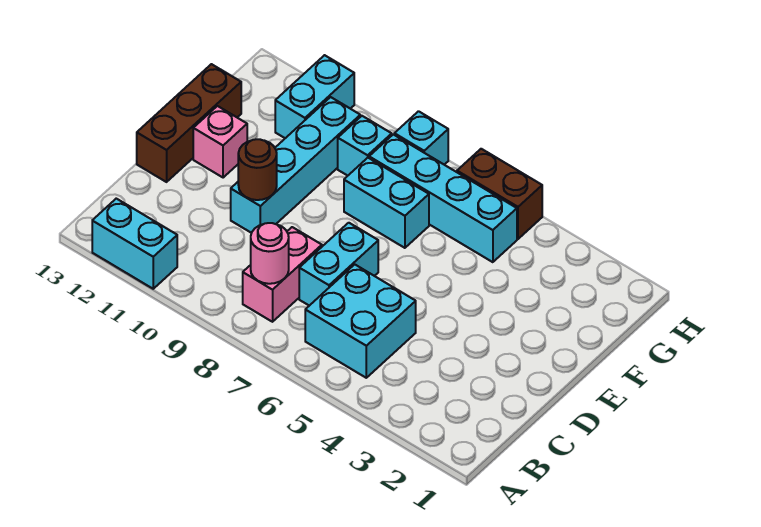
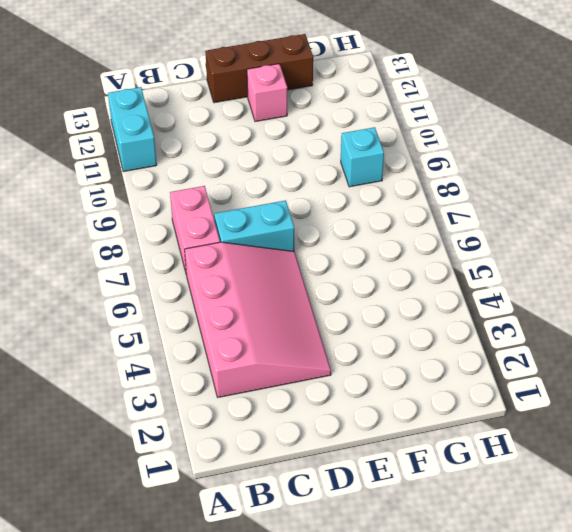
pink slope B3:D6 level 1 top B -> cyan brick B5:C6 level 1
pink brick B7:B8 level 1 -> pink brick B8:C8 level 1
none -> cyan brick D10:G10 level 1
none -> cyan brick F7:F8 level 1
none -> cyan brick G5:G8 level 1

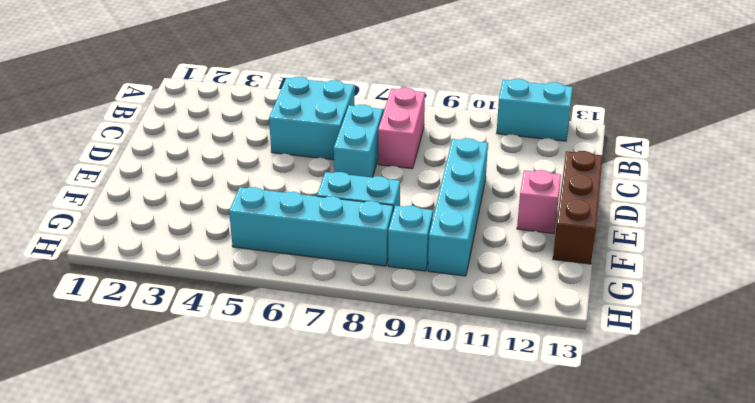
none -> cyan brick G11:H11 level 1
none -> brown brick H5:H6 level 1
none -> cyan brick H8 level 1

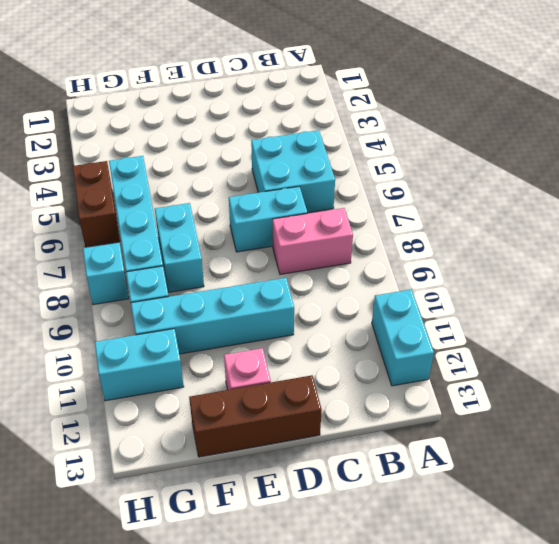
none -> pink round brick B8 level 2
none -> brown round brick D10 level 2

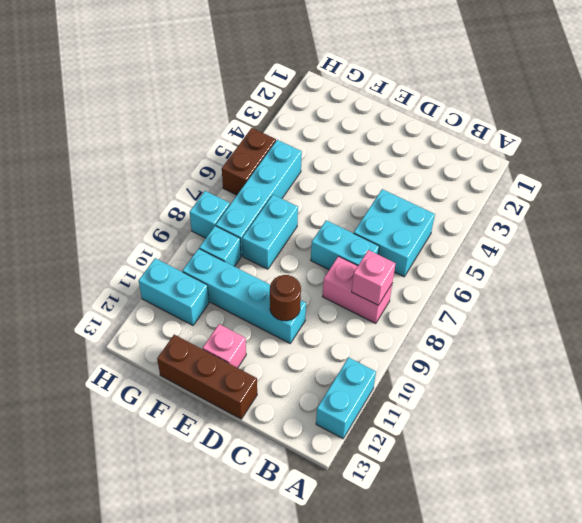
pink brick B8 level 2 -> pink round brick B8 level 2

